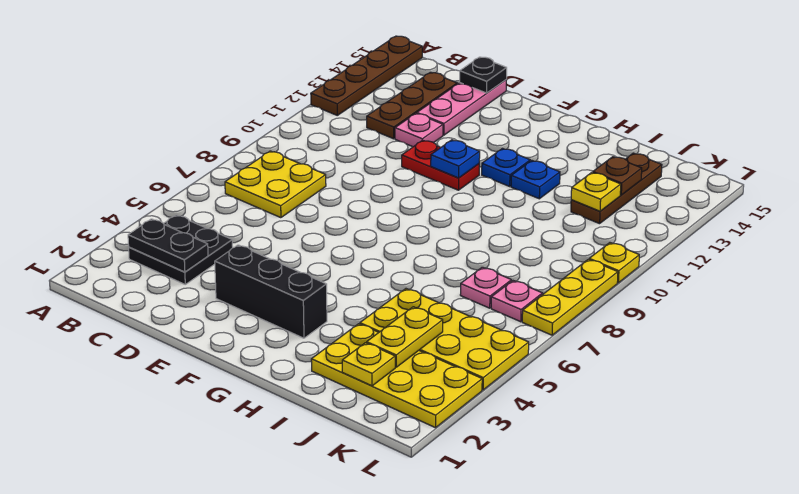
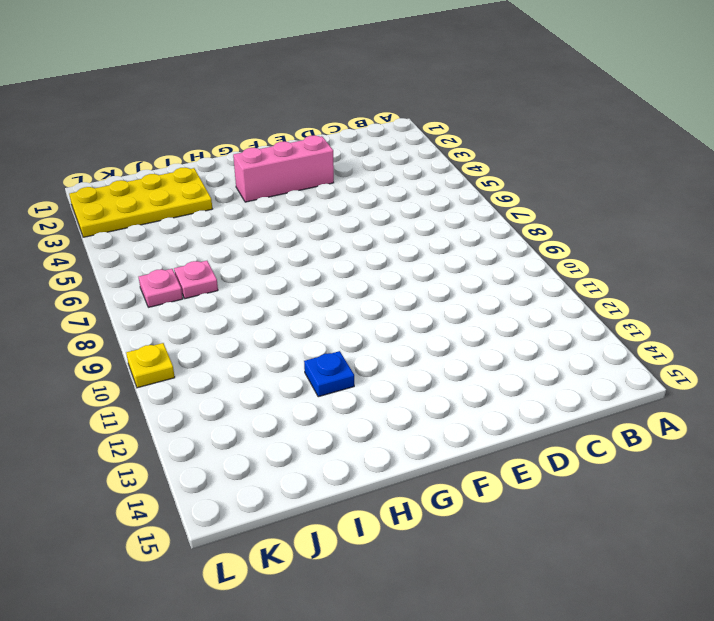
pink brick E3:G3 level 1 -> black brick E3:G3 level 1
none -> brown plate A12:A15 level 1
none -> black plate B3:C4 level 1
none -> yellow plate B7:C8 level 1

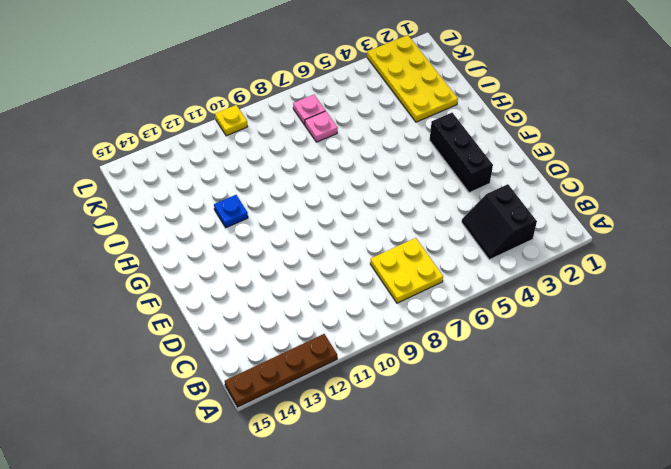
black slope B3:C4 level 1 top 3 -> black plate B3:C4 level 1
none -> brown plate C12:C14 level 1
none -> pink plate D12 level 1
none -> pink plate D13:D15 level 1

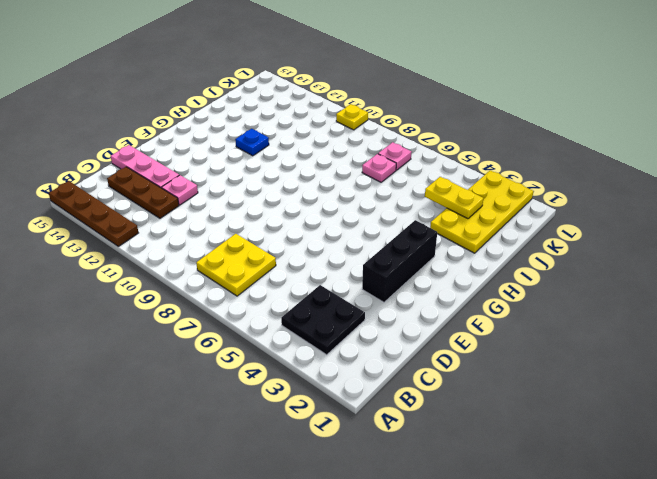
none -> red plate E11:F11 level 1
none -> blue plate G12 level 1
none -> yellow plate I4:L5 level 1

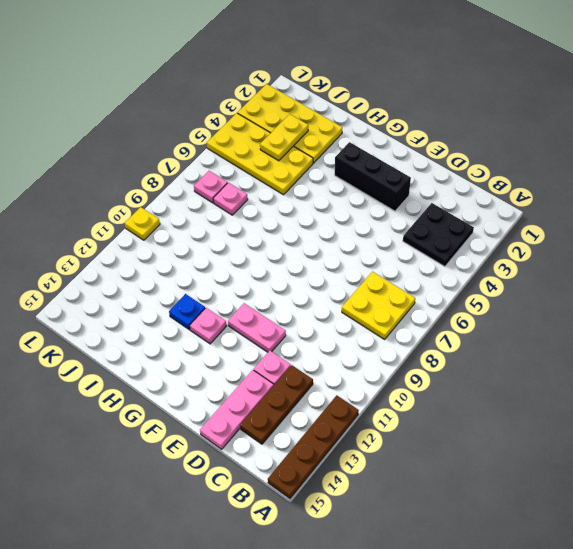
pink plate E11:F11 level 1 -> red plate E11:F11 level 1
pink plate G12 level 1 -> blue plate G12 level 1
none -> brown plate J12:J14 level 1
none -> yellow plate L7:L9 level 1
none -> black plate B3:C3 level 2

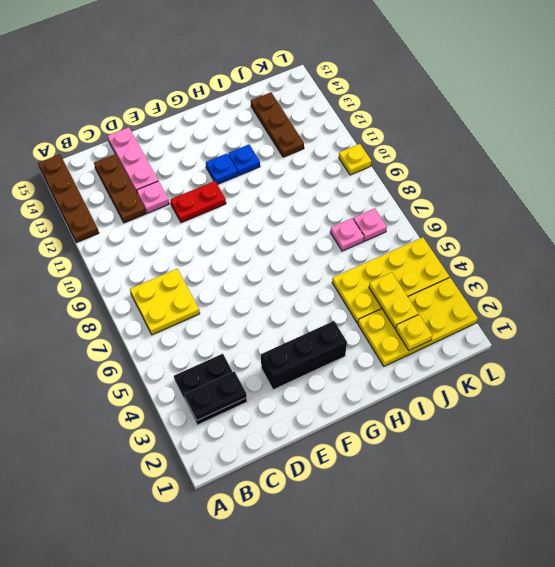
none -> yellow plate L7:L9 level 1
none -> black plate D15 level 2
none -> blue plate F11 level 2

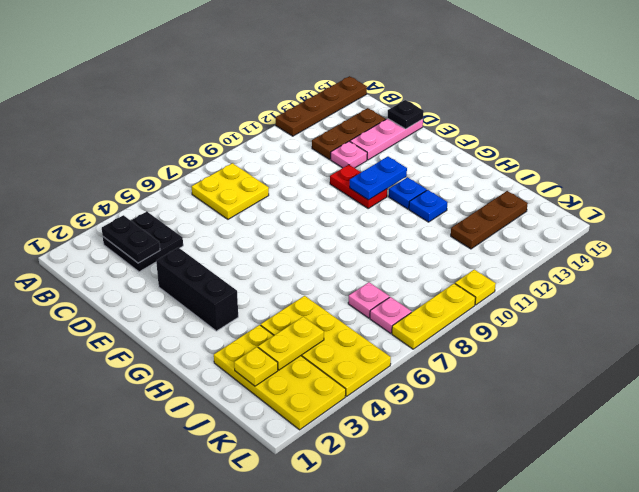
blue plate F11:F12 level 2 -> blue plate F11 level 2
none -> yellow plate J12 level 2
none -> brown plate J13 level 2

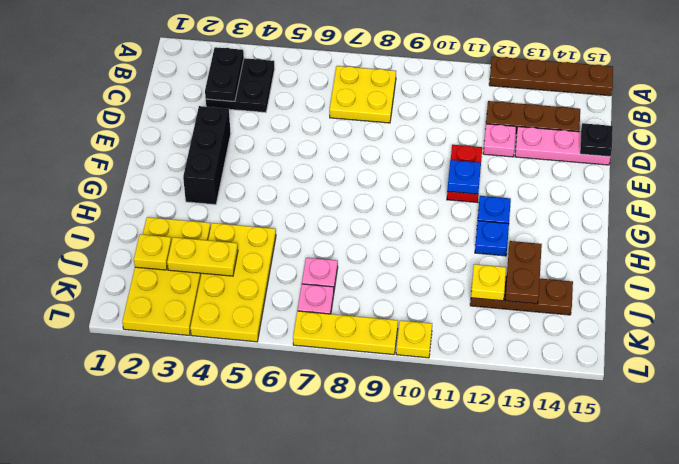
brown plate I13:J13 level 2 -> brown plate J13 level 2

